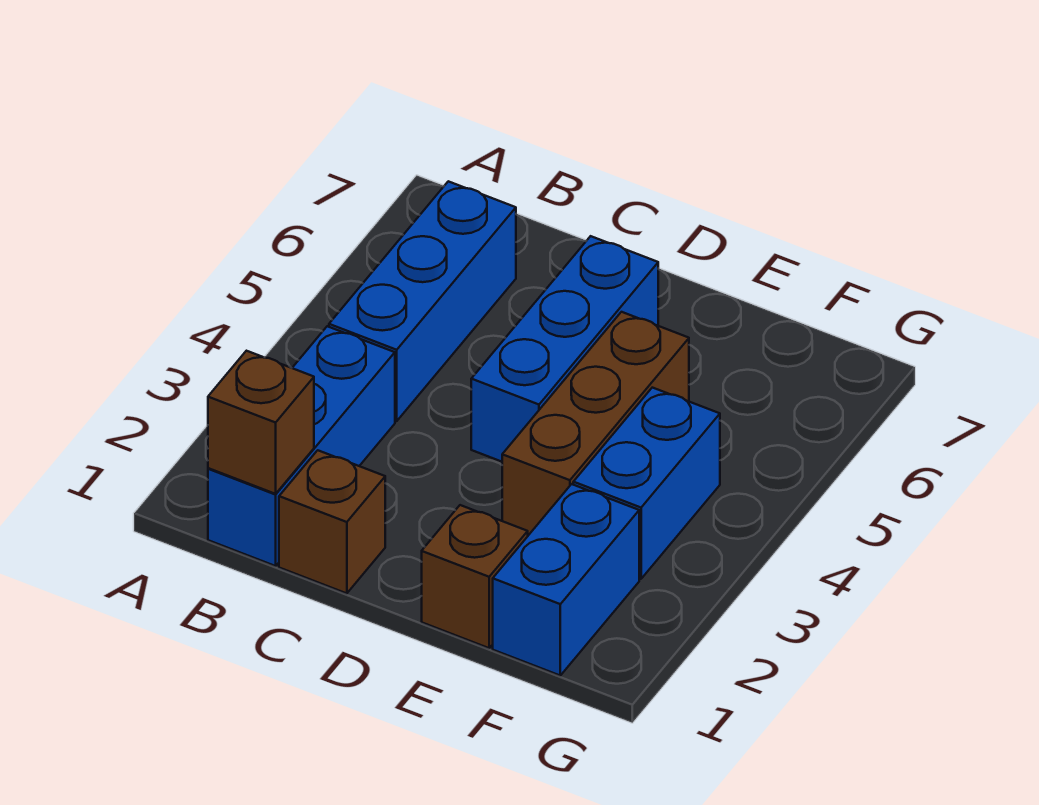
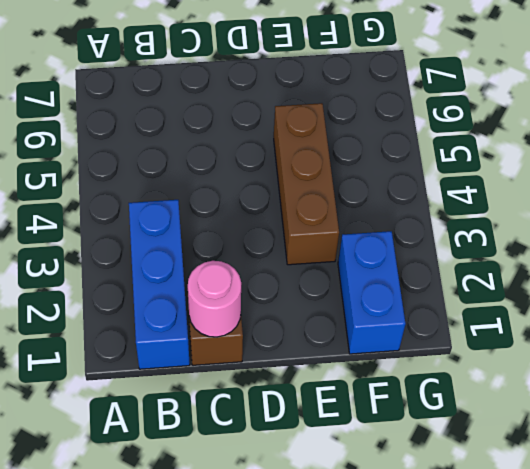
pink round brick C1 level 2 -> none
none -> blue brick B4:B6 level 1
none -> blue brick D4:D6 level 1

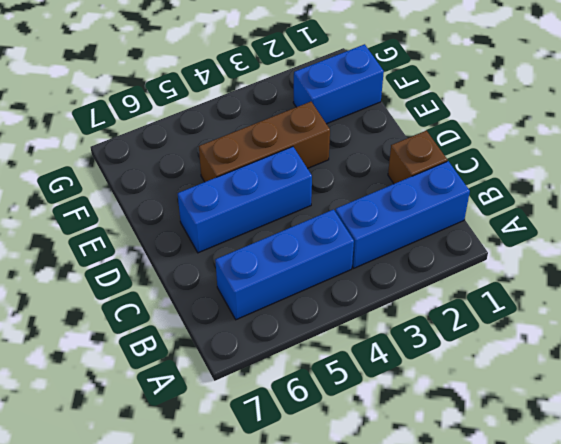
none -> brown brick E1 level 1
none -> blue brick F3:F4 level 1

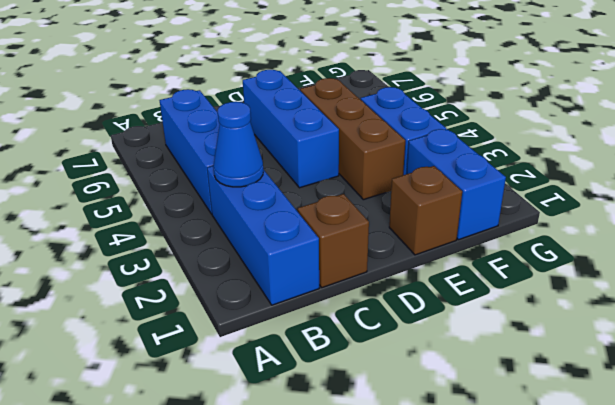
blue cone B3 level 2 -> none
none -> brown brick B1 level 2

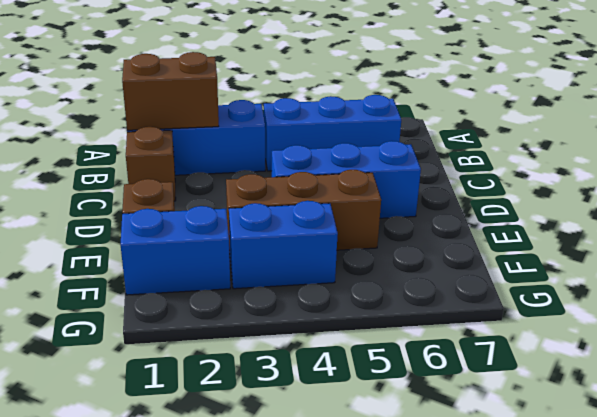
brown brick B1:B2 level 2 -> brown brick B1 level 2

